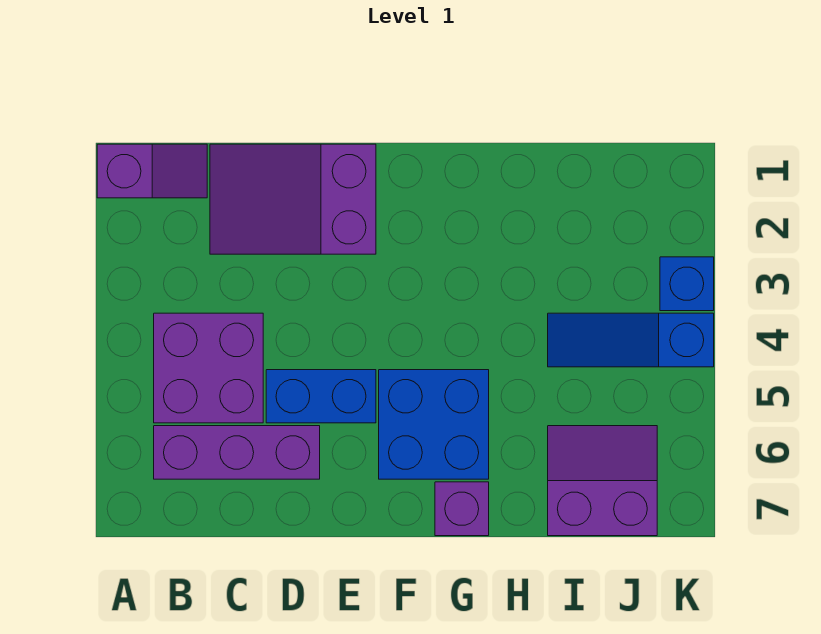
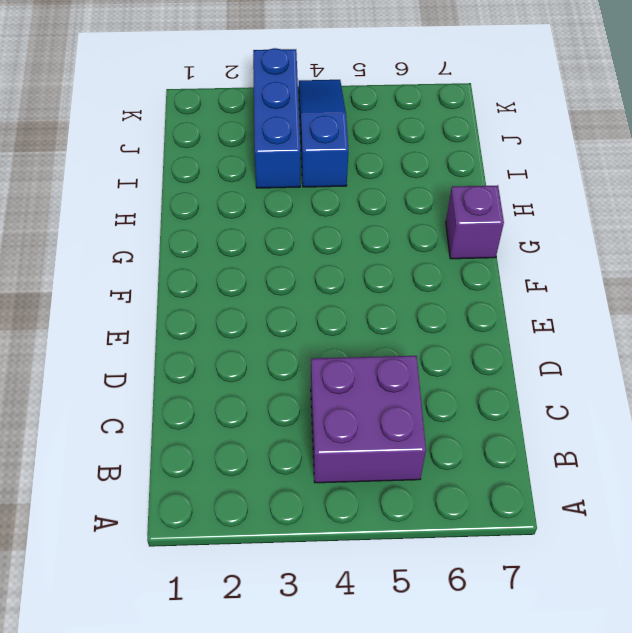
blue brick I3:K3 level 1 -> blue brick K3 level 1
blue slope I4:K4 level 1 top I -> blue slope I4:K4 level 1 top K
none -> purple slope A1:B1 level 1 top A
none -> purple brick B6:D6 level 1

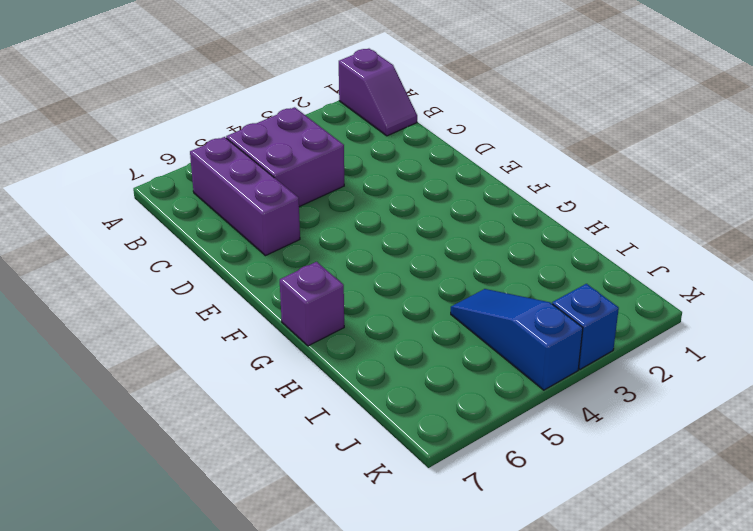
none -> purple slope C1:E2 level 1 top E
none -> blue brick D5:E5 level 1

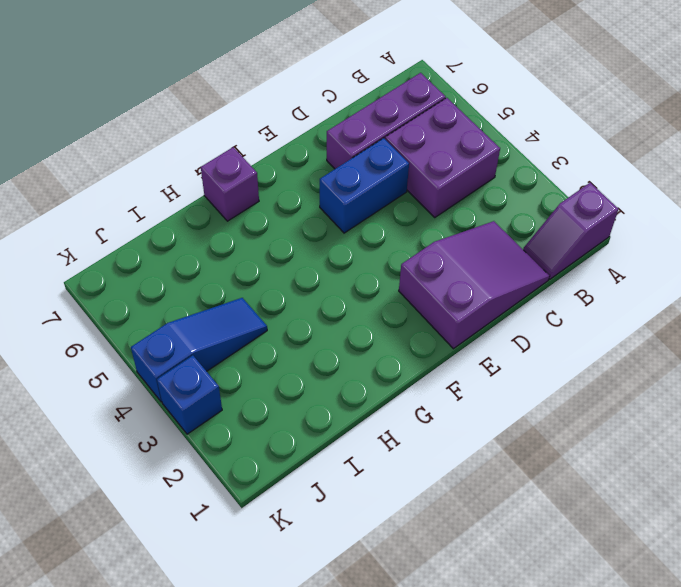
none -> blue brick F5:G6 level 1
none -> purple slope I6:J7 level 1 top 7

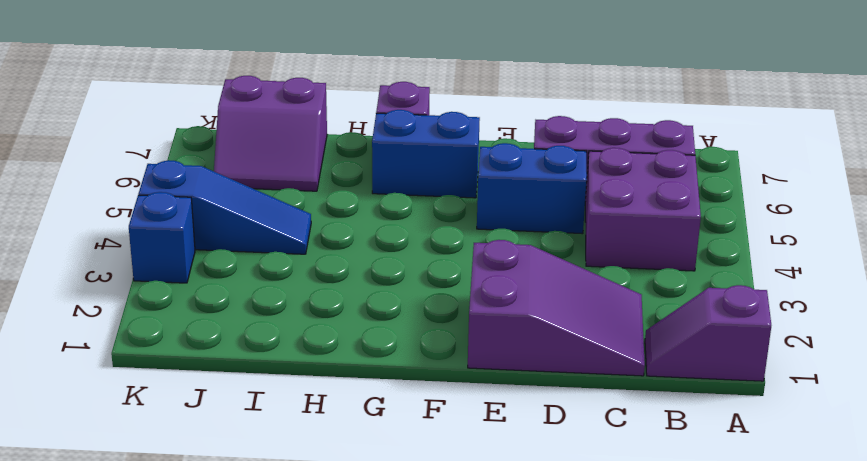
blue brick F6:G6 level 1 -> blue brick F5:G6 level 1

